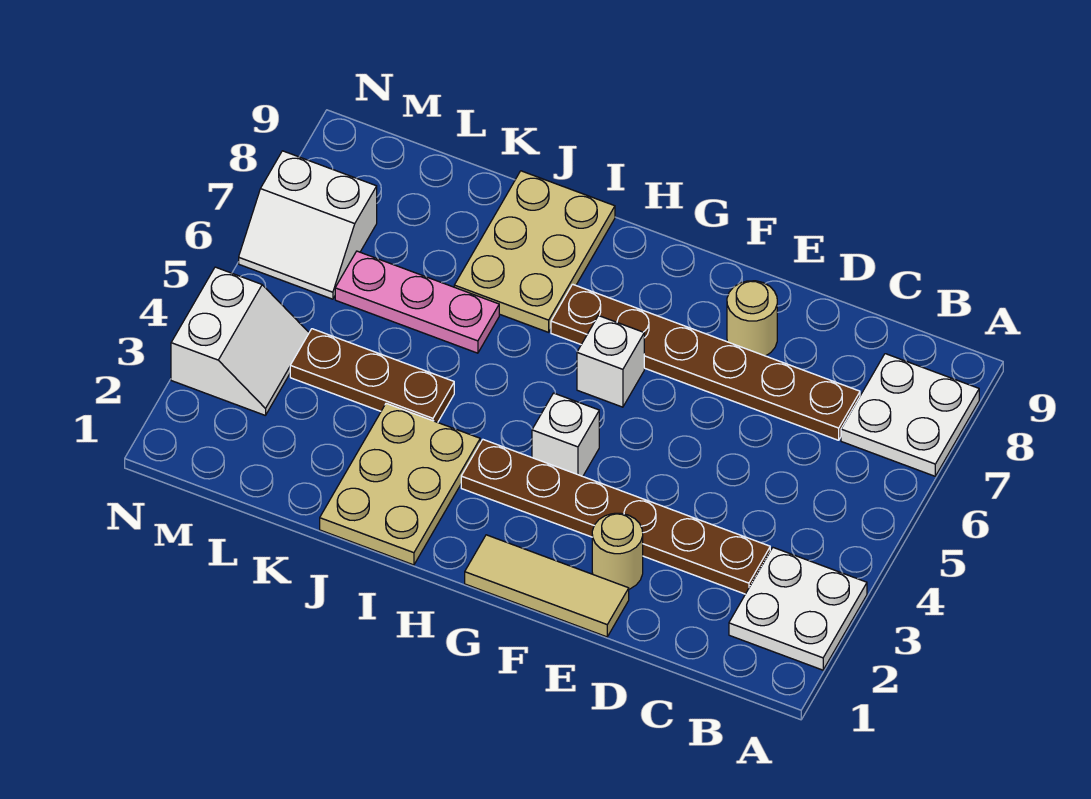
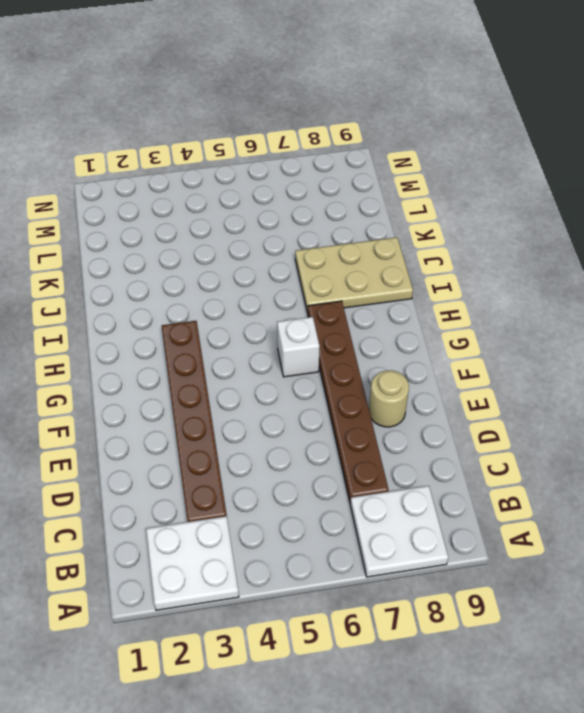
none -> tan tile E1:G1 level 1
none -> tan round brick E2 level 1
none -> white brick G4 level 1

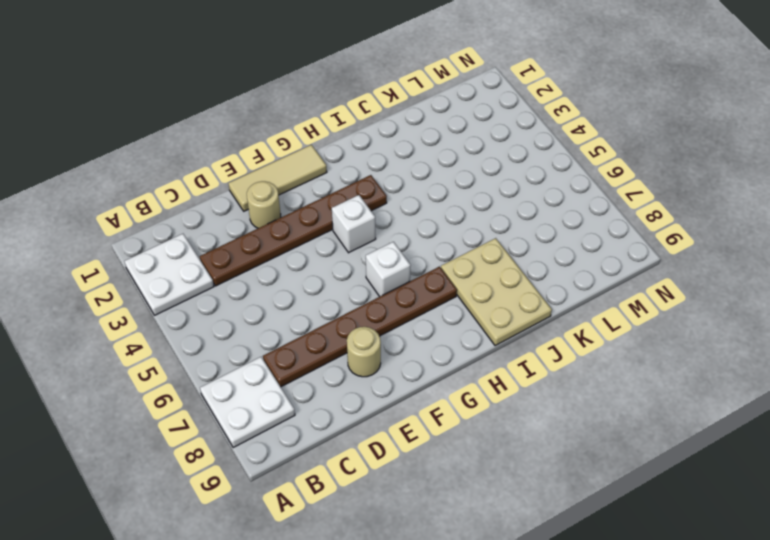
none -> tan plate I1:J3 level 1
none -> brown plate J4:L4 level 1
none -> pink plate J6:L6 level 1

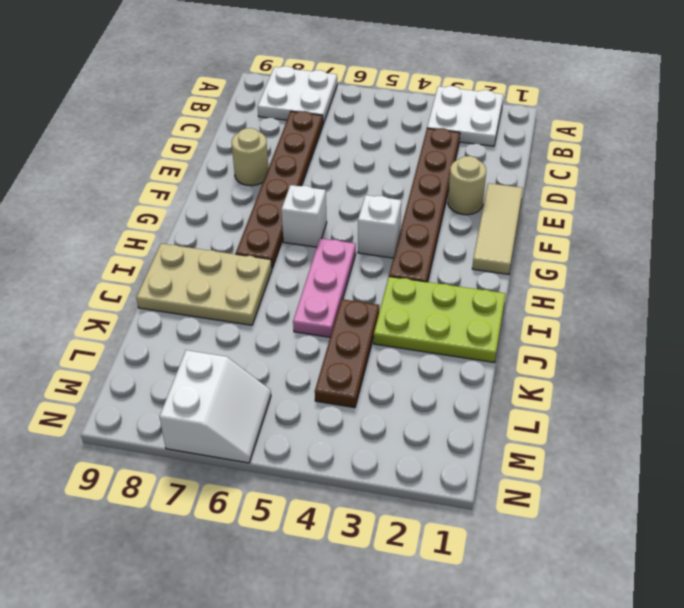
pink plate H5:J5 level 1 -> pink plate J6:L6 level 1
lime plate I1:J3 level 1 -> tan plate I1:J3 level 1
none -> white slope M3:N4 level 1 top N

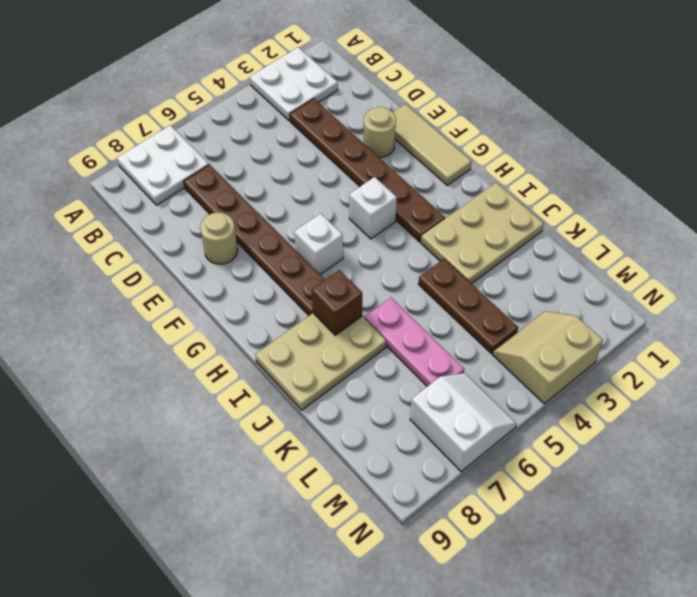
brown brick I7 level 2 -> none
tan slope M3:N4 level 1 top N -> white slope M3:N4 level 1 top N

